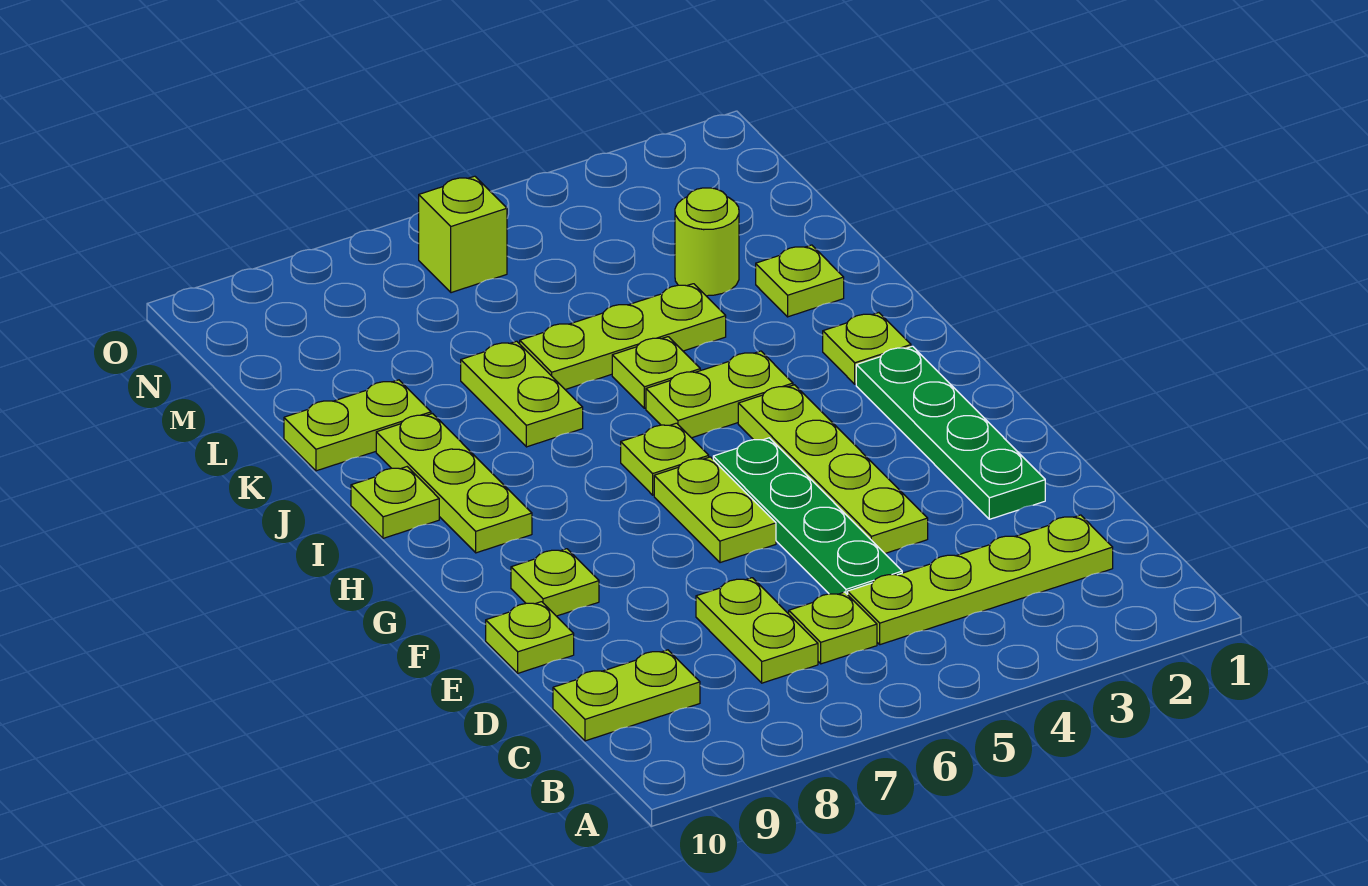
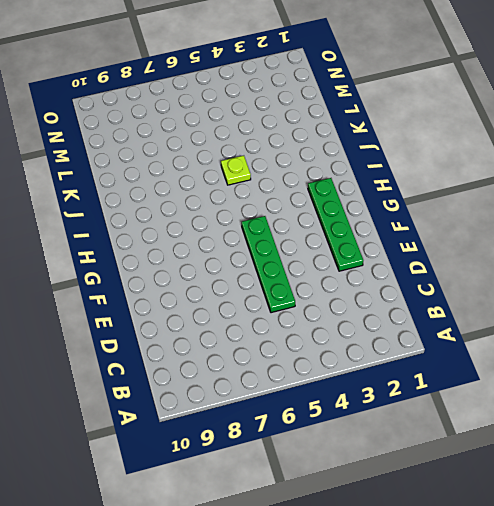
none -> lime plate C2:C5 level 1
none -> lime plate C6 level 1
none -> lime plate C7:D7 level 1

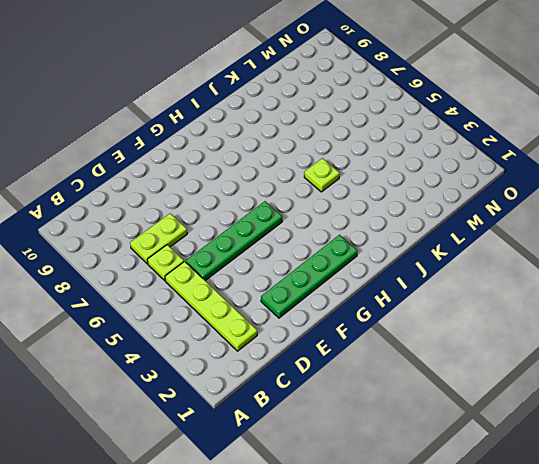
none -> lime plate C9:C10 level 1
none -> lime plate E4:H4 level 1
none -> lime plate E10 level 1

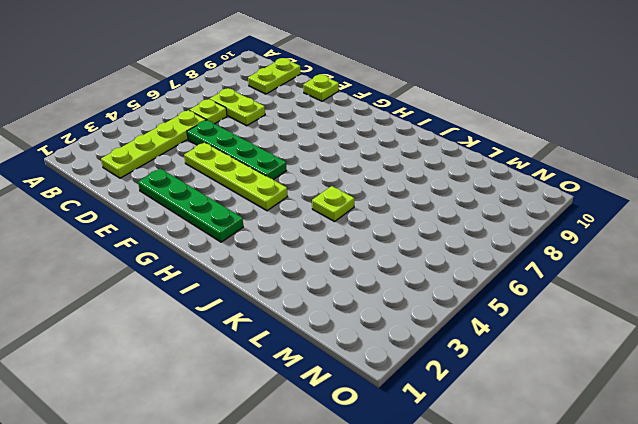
none -> lime plate F6:G6 level 1
none -> lime plate F9 level 1
none -> lime plate H6 level 1

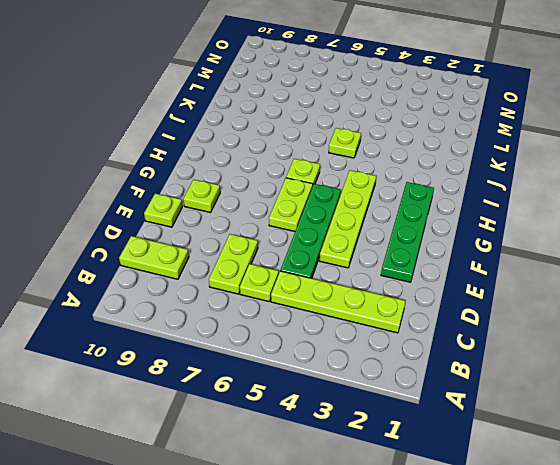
none -> lime plate H9:J9 level 1
none -> lime plate I2 level 1
none -> lime plate I4:I5 level 1

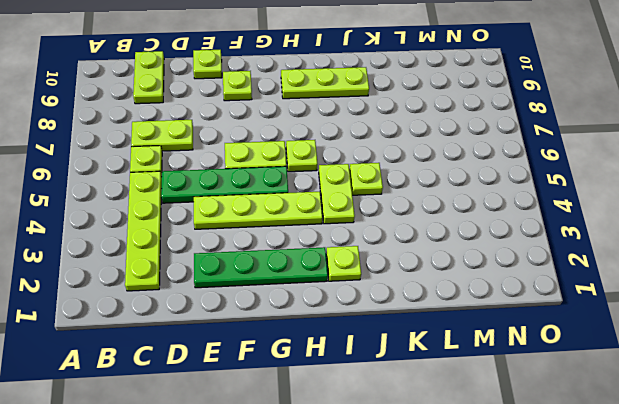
none -> lime plate I10 level 1
none -> lime plate J7:K7 level 1
none -> lime plate K2 level 1

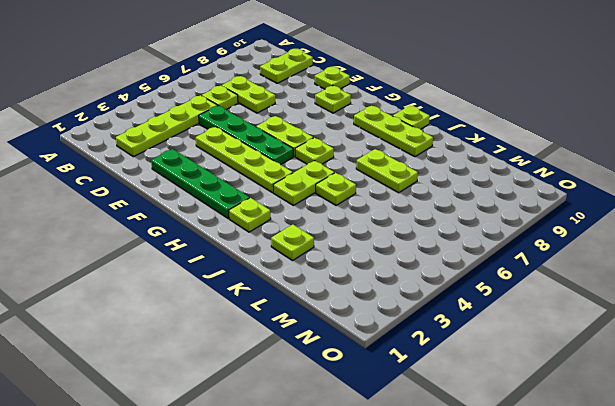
none -> lime plate K4:K6 level 1
none -> lime plate K9:K10 level 1
none -> lime round brick L3 level 1

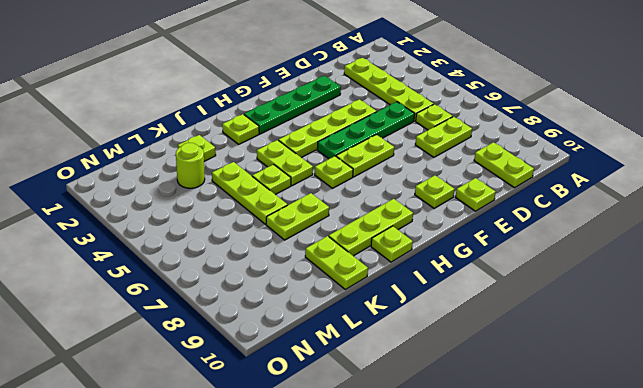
none -> lime brick N6 level 1

